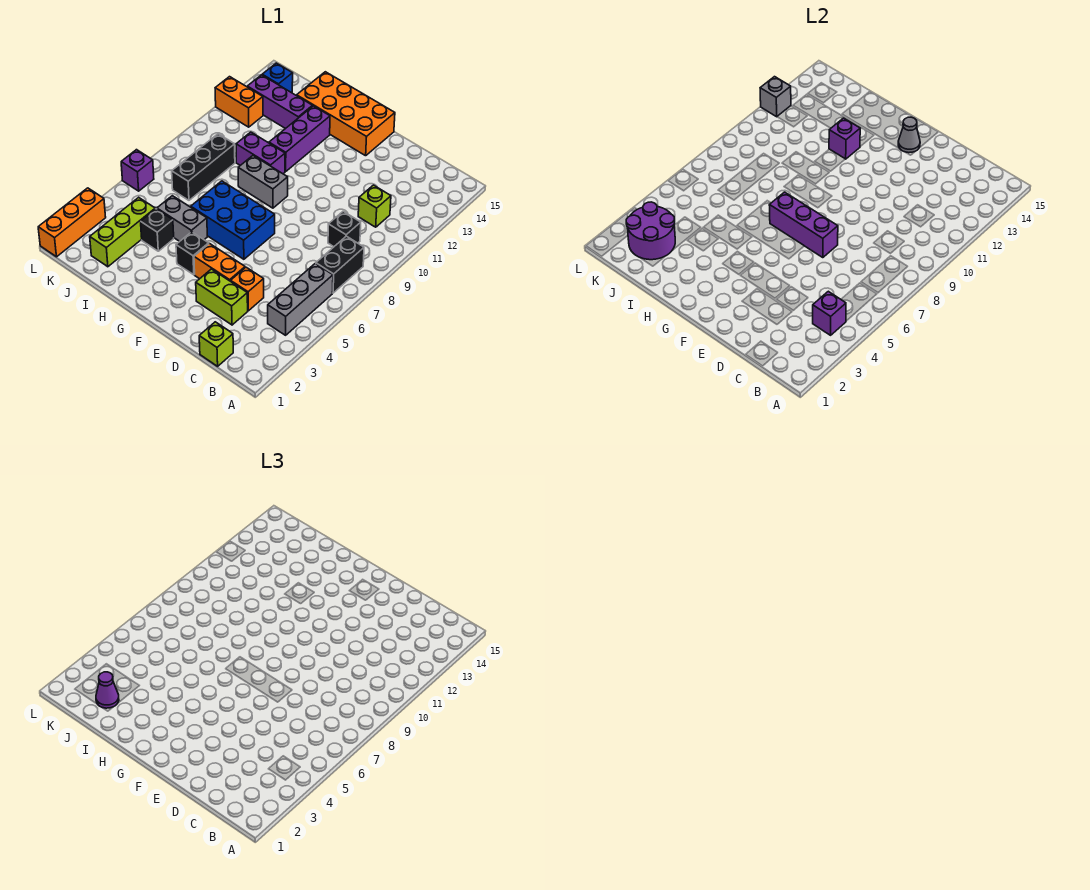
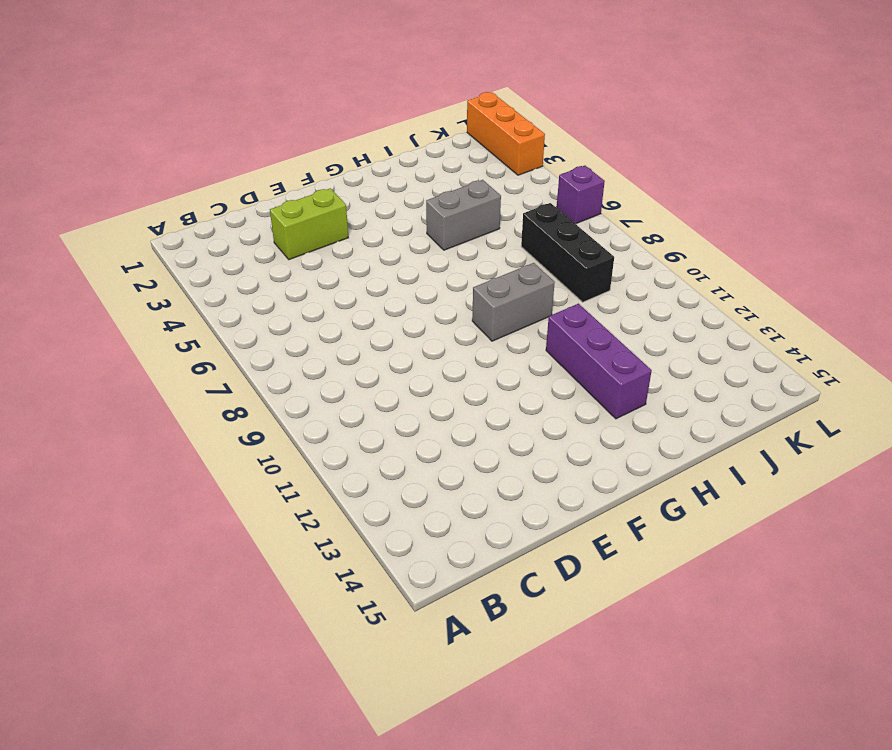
none -> grey brick B4:B6 level 1
none -> black brick B7:B8 level 1
none -> lime brick C1 level 1
none -> black brick C9 level 1

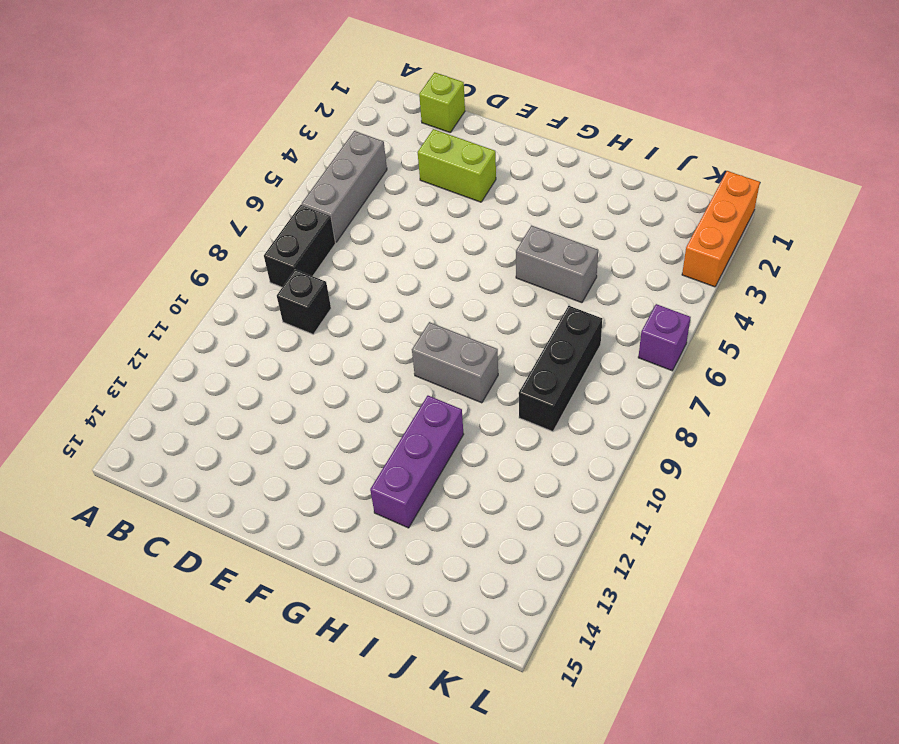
none -> lime brick C11 level 1
none -> orange brick D4 level 1
none -> orange brick E4:F4 level 1
none -> blue brick F6:H7 level 1

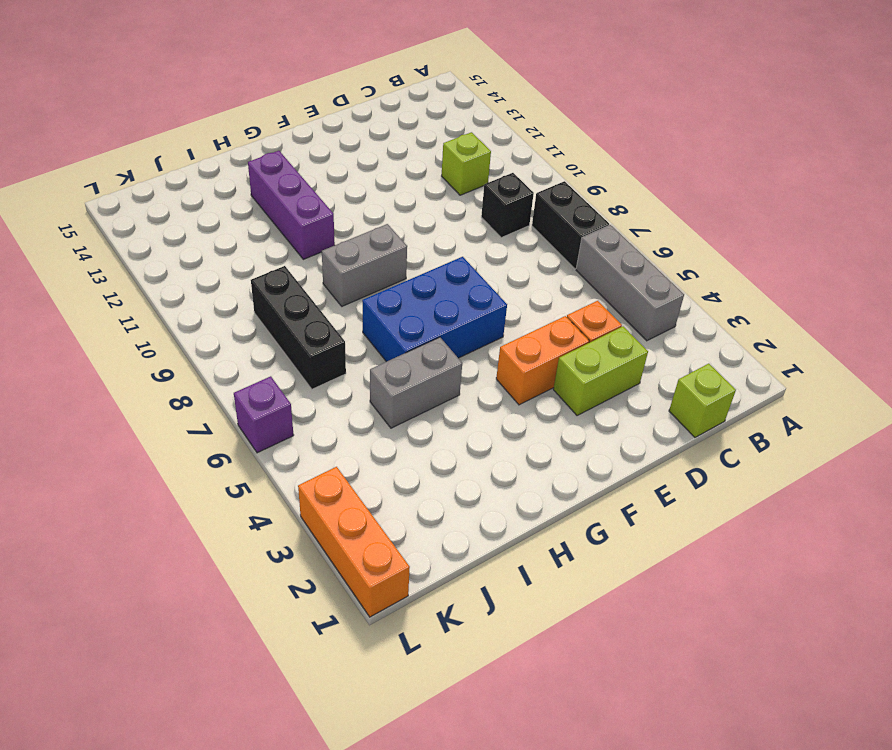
none -> orange brick F14:I15 level 1
none -> black brick G4 level 1
none -> purple brick H10:I10 level 1
none -> black brick I4 level 1

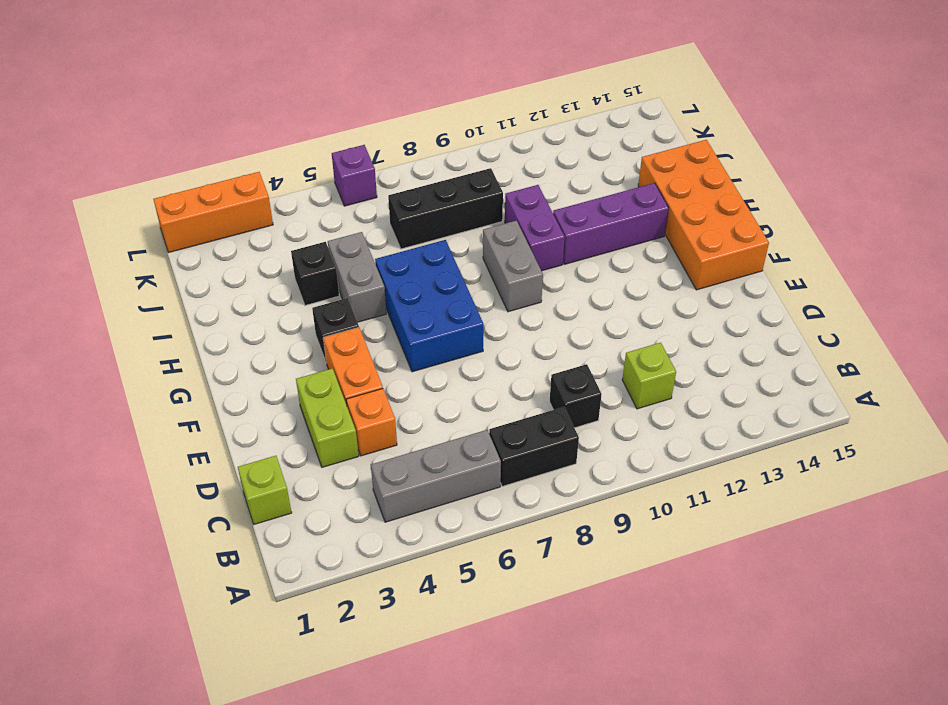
none -> purple brick I13:K13 level 1
none -> lime brick J2:J4 level 1
none -> orange brick K12:L12 level 1
none -> blue brick K14 level 1

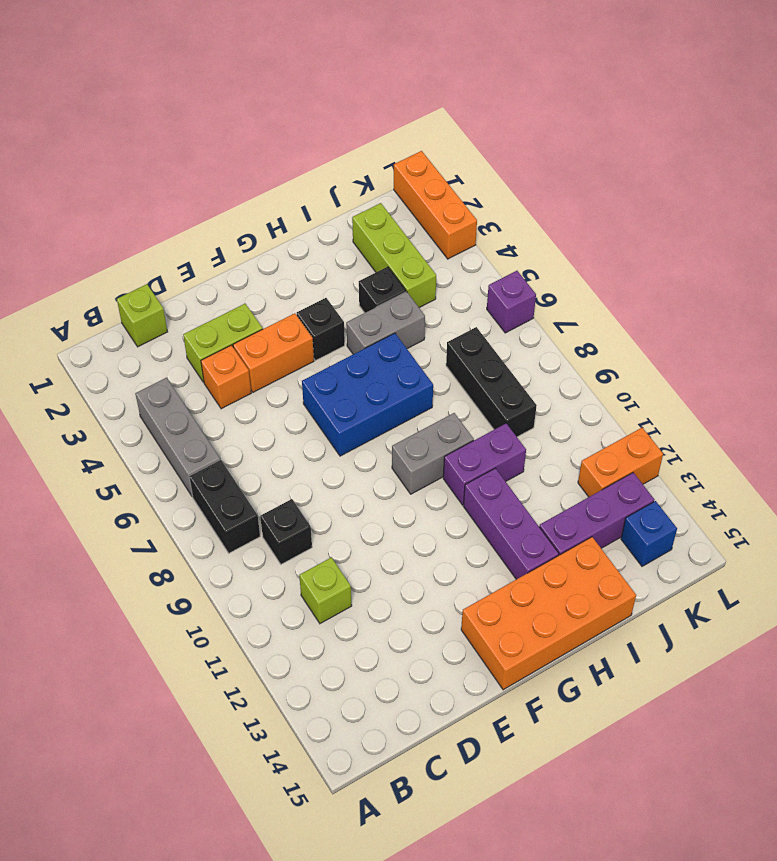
none -> purple brick B4 level 2
none -> purple brick E7:G7 level 2
none -> grey cone F14 level 2
none -> purple brick H12 level 2

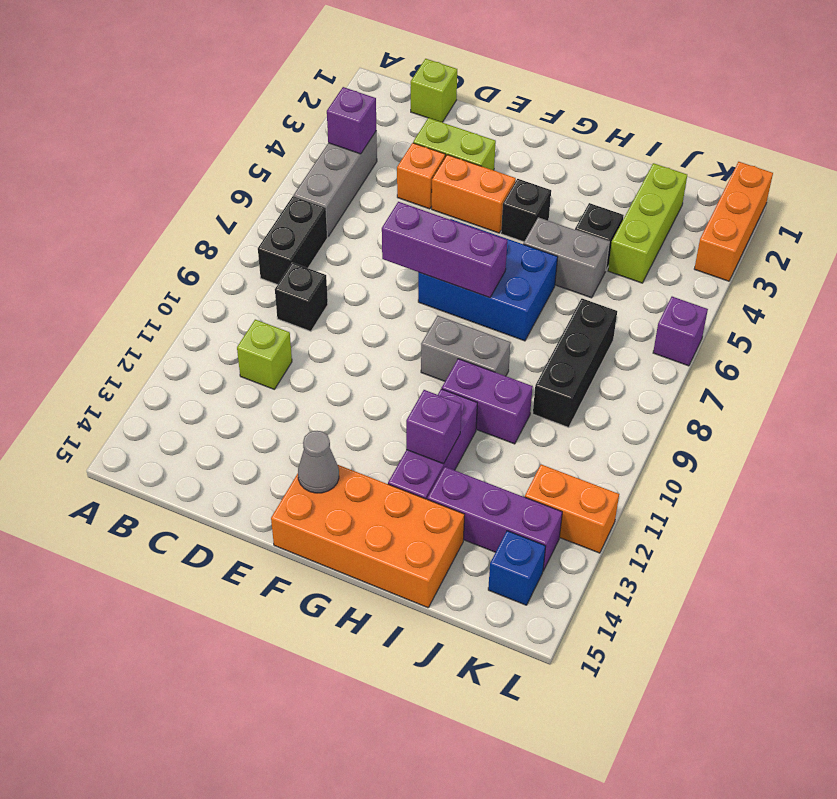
none -> purple round brick J2:K3 level 2
none -> grey brick L12 level 2
none -> purple cone J2 level 3

